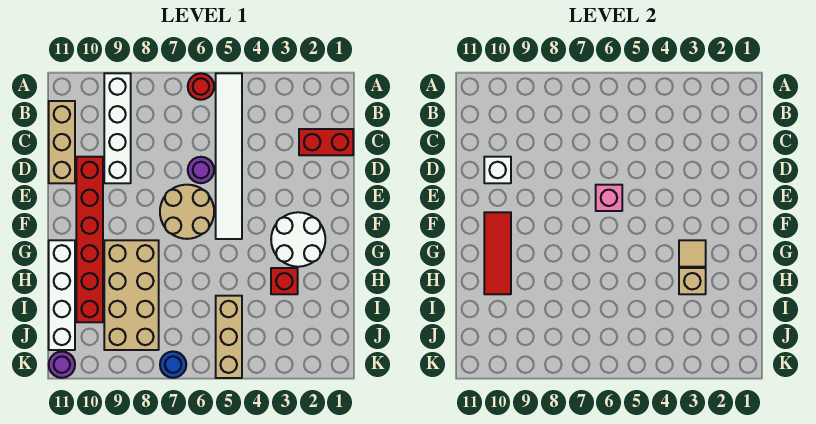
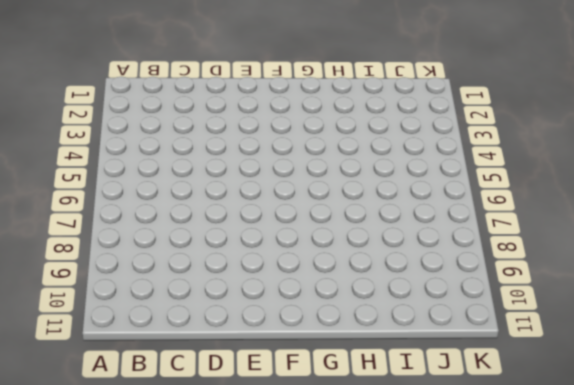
none -> white tile A5:F5 level 1
none -> red round brick A6 level 1
none -> white brick A9:D9 level 1

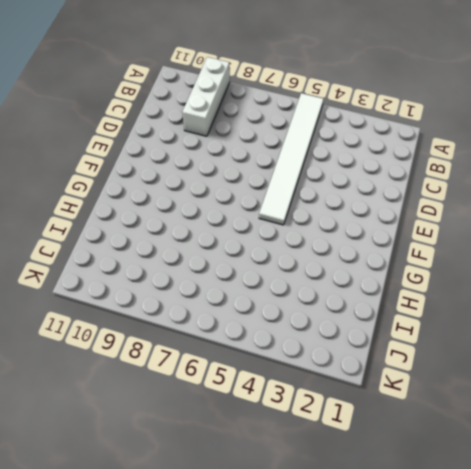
white brick A9:C9 level 1 -> white brick A9:D9 level 1
none -> red round brick A6 level 1
none -> tan brick B11:D11 level 1
none -> red brick C1:C2 level 1

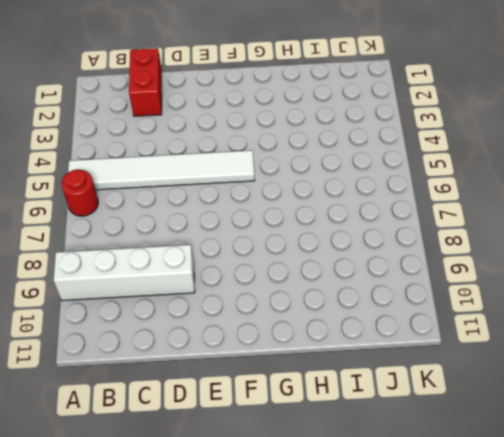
none -> tan brick B11:D11 level 1
none -> purple round brick D6 level 1
none -> red brick D10:I10 level 1

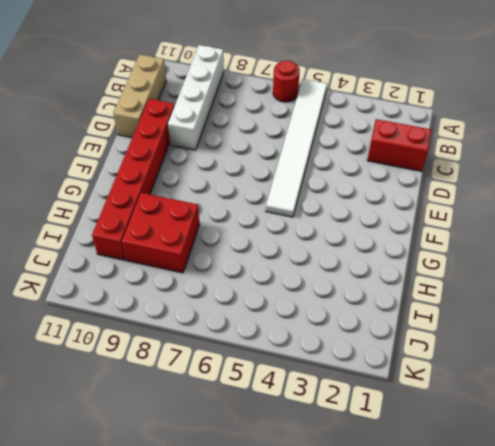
red brick H8:I9 level 1 -> tan brick G8:J9 level 1
none -> purple round brick D6 level 1
none -> tan round brick E6:F7 level 1
none -> white round brick F2:G3 level 1

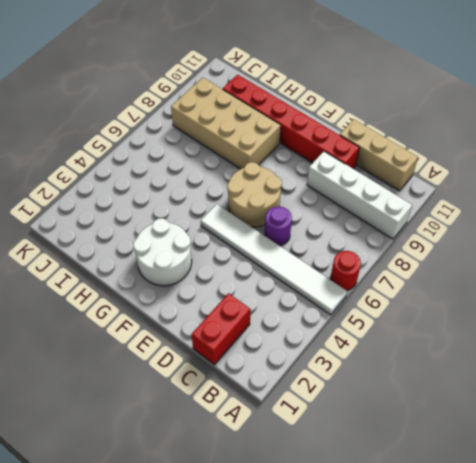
none -> white brick G11:J11 level 1
none -> red brick H3 level 1
none -> tan brick I5:K5 level 1

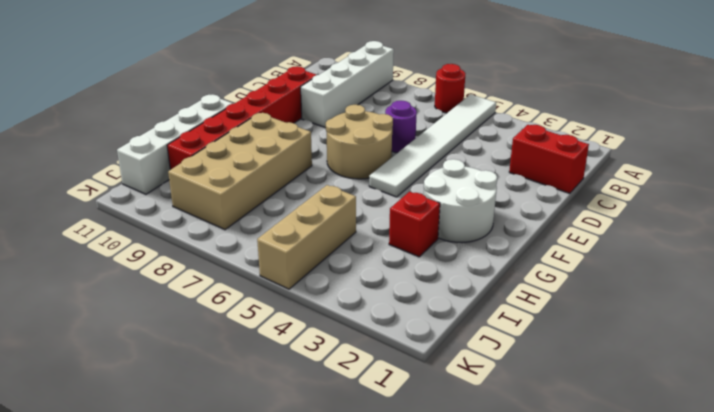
none -> tan brick B11:D11 level 1
none -> blue round brick K7 level 1
none -> purple round brick K11 level 1

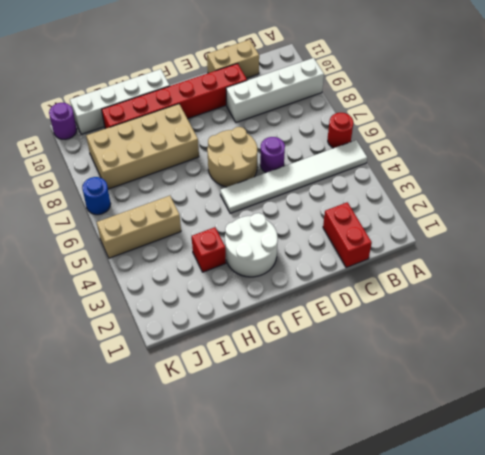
tan brick C11:D11 level 1 -> tan brick B11:D11 level 1
none -> white brick D10 level 2
none -> pink brick E6 level 2
none -> red tile F10:H10 level 2

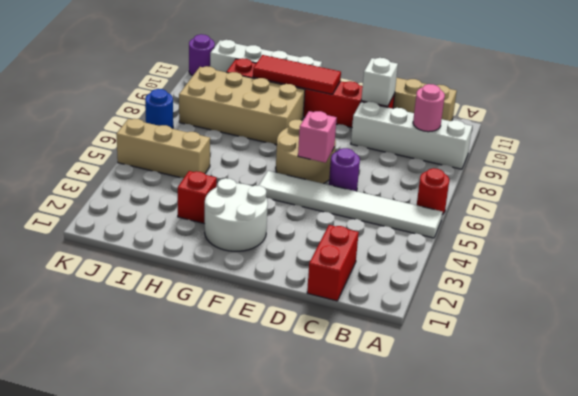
pink round brick B9 level 2 -> none
none -> tan tile G3 level 2
none -> tan brick H3 level 2

